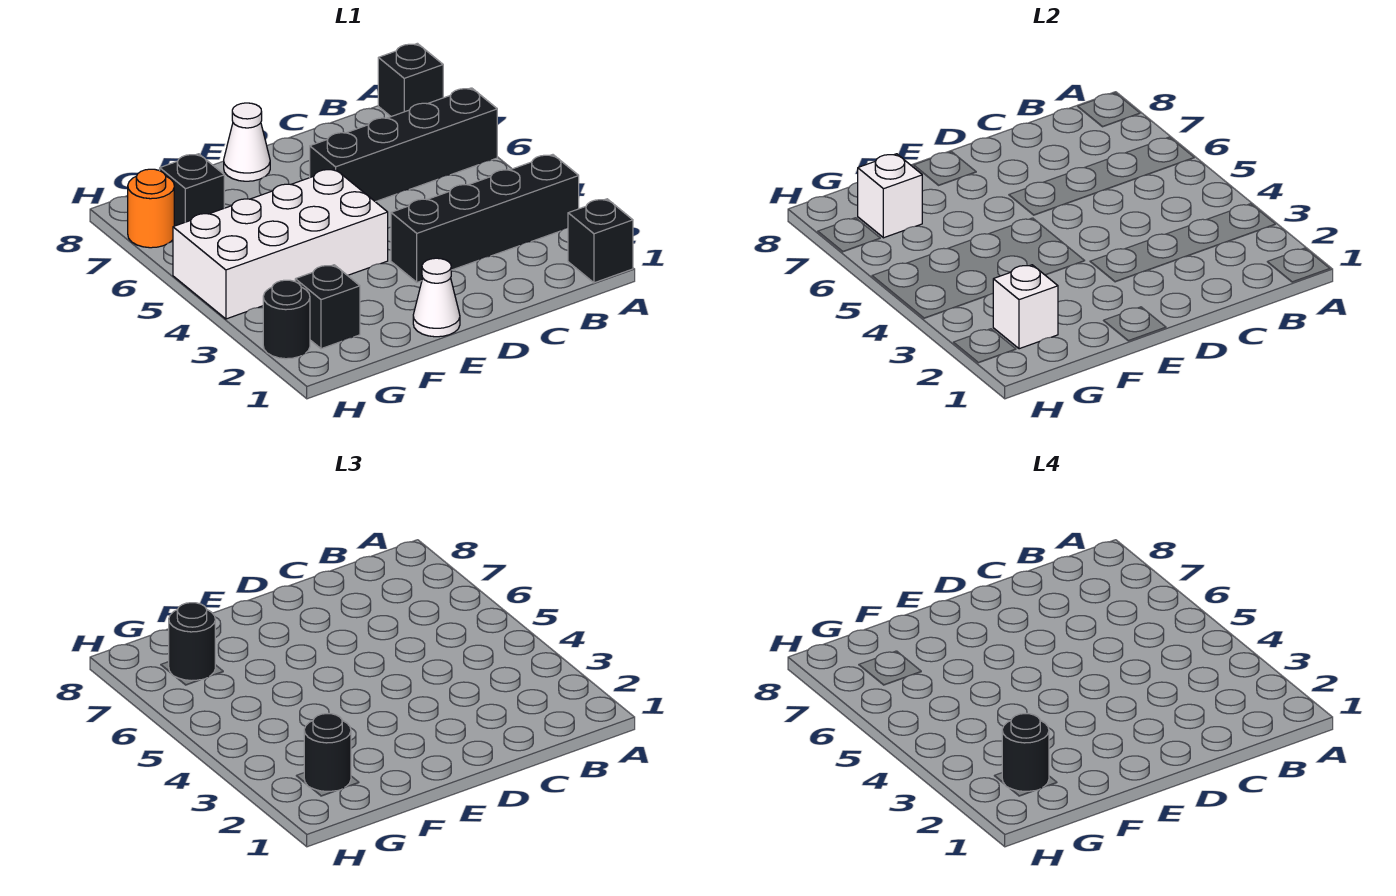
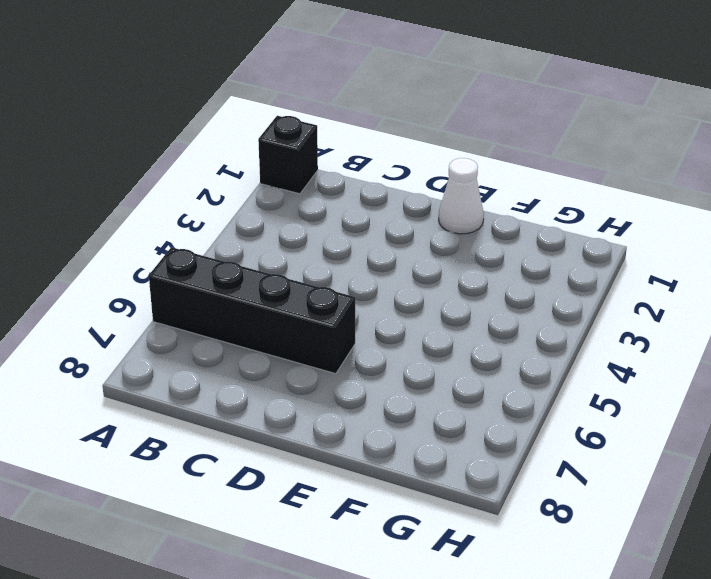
none -> black brick A3:D3 level 1
none -> black brick A8 level 1
none -> white brick E4:H5 level 1

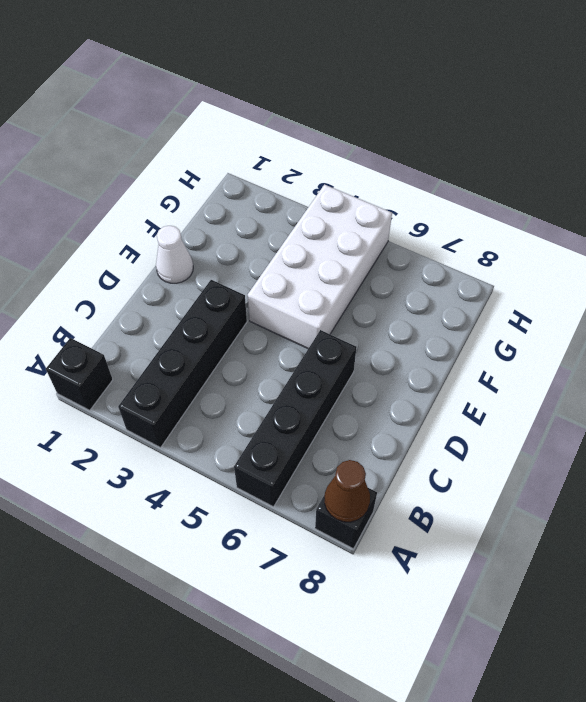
brown cone A8 level 2 -> none
none -> white cone E8 level 1
none -> black brick G2 level 1
none -> black brick G7 level 1

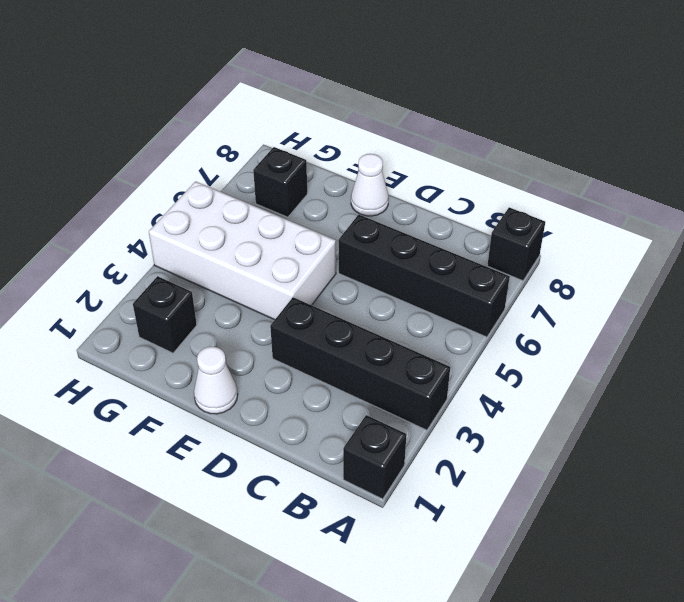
none -> black round brick H2 level 1
none -> orange round brick H7 level 1
none -> white brick G2 level 2

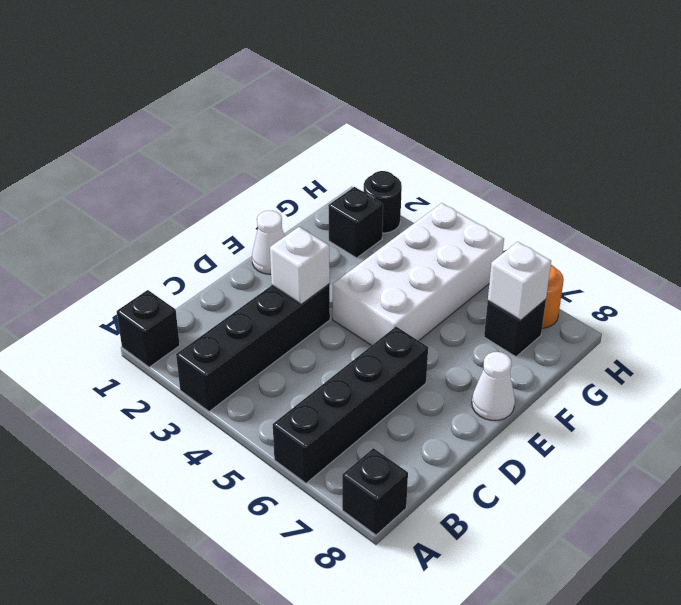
white brick D3 level 2 -> white brick G2 level 2
none -> black round brick G2 level 3
none -> black round brick G7 level 3
none -> black round brick G2 level 4

